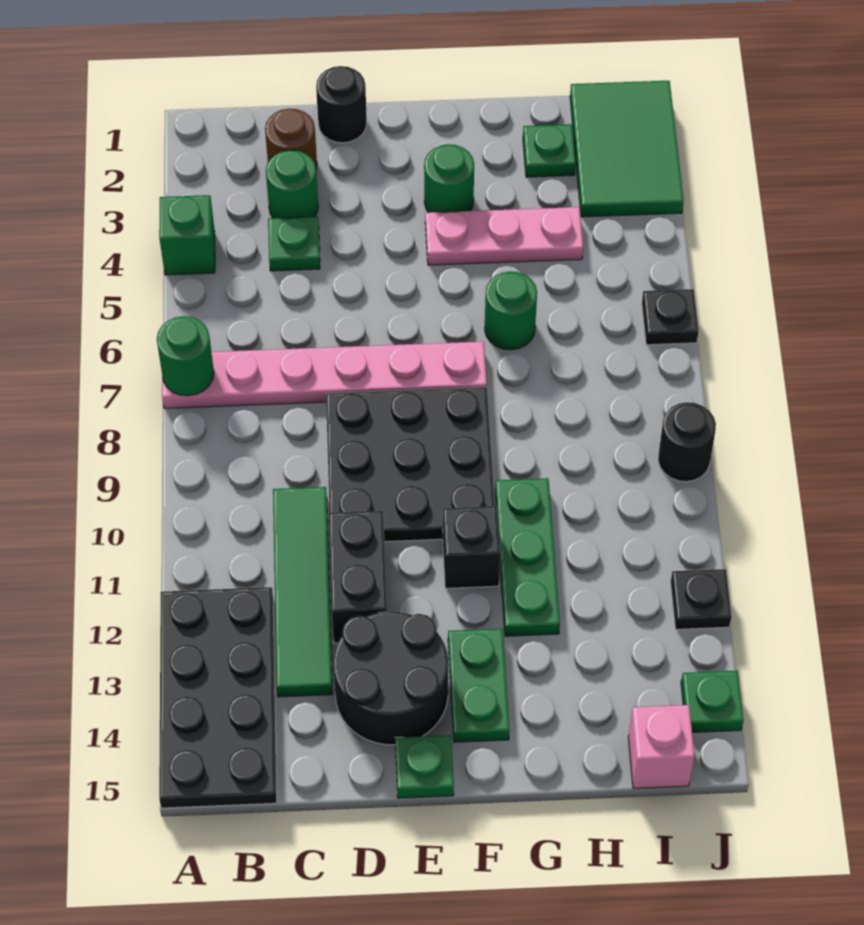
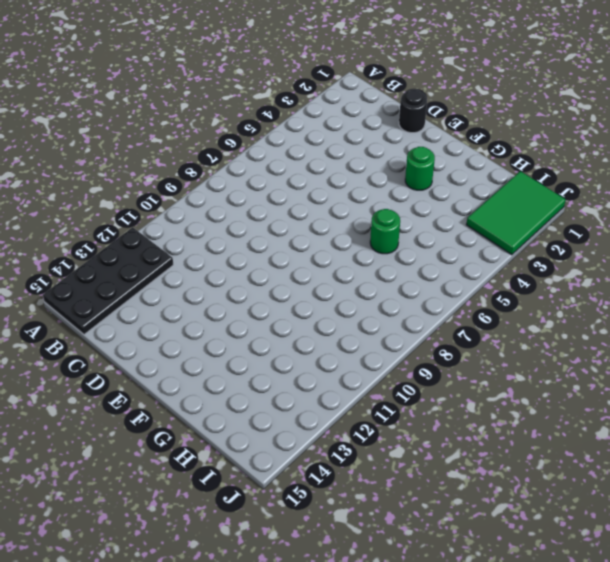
none -> green brick A4 level 1
none -> pink plate A7:F7 level 1
none -> brown round brick C2 level 1

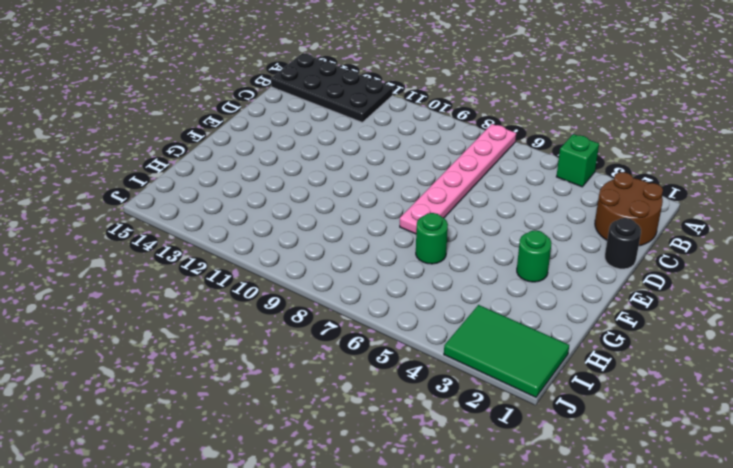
brown round brick B1:C2 level 1 -> brown round brick C2 level 1
none -> green round brick C3 level 1
none -> green plate C4 level 1
none -> green tile C10:C13 level 1

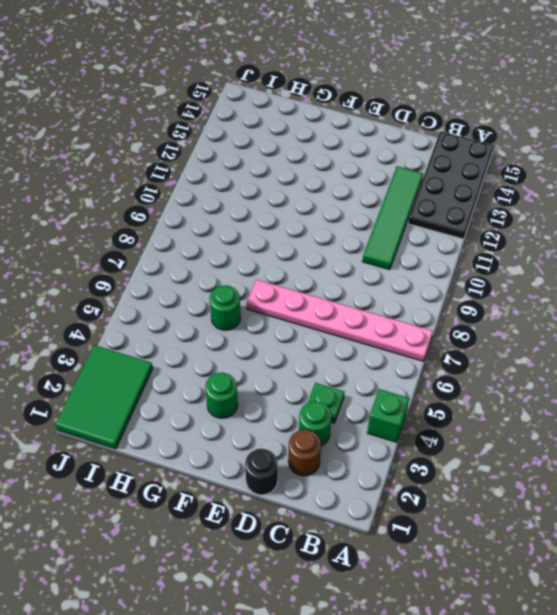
none -> black plate D8:F10 level 1
none -> black brick D11:D12 level 1
none -> black round brick D13:E14 level 1

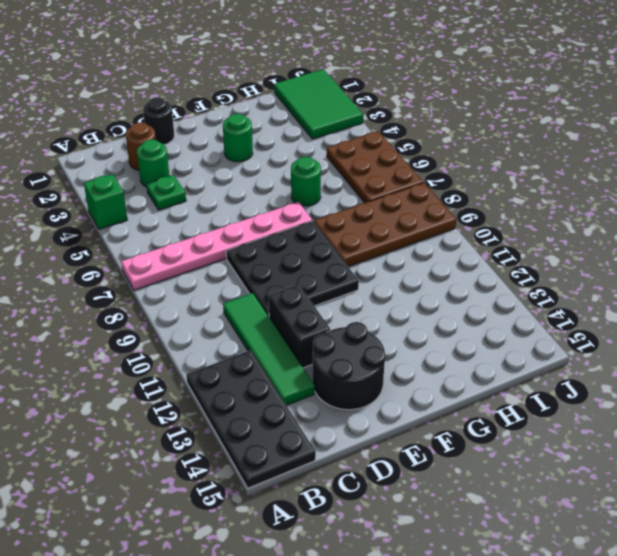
brown plate G8:J9 level 1 -> black round brick J9 level 1
brown plate I5:J7 level 1 -> black plate J6 level 1
none -> green plate E15 level 1
none -> pink plate F4:H4 level 1
none -> black brick F11 level 1

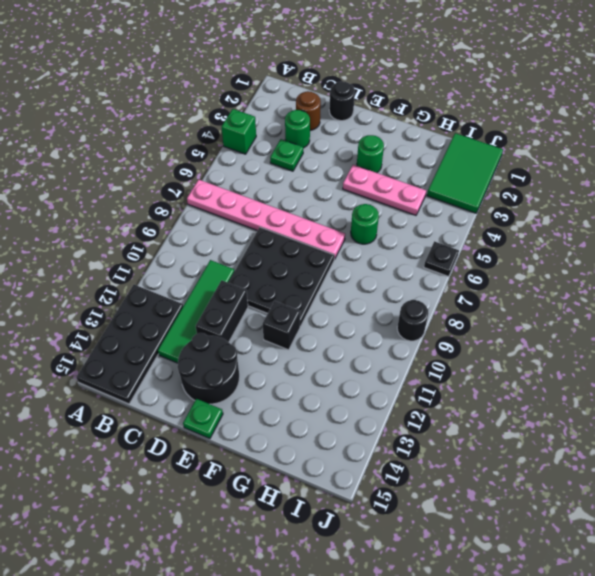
none -> green plate F13:F14 level 1
none -> green plate G10:G12 level 1
none -> green plate H2 level 1

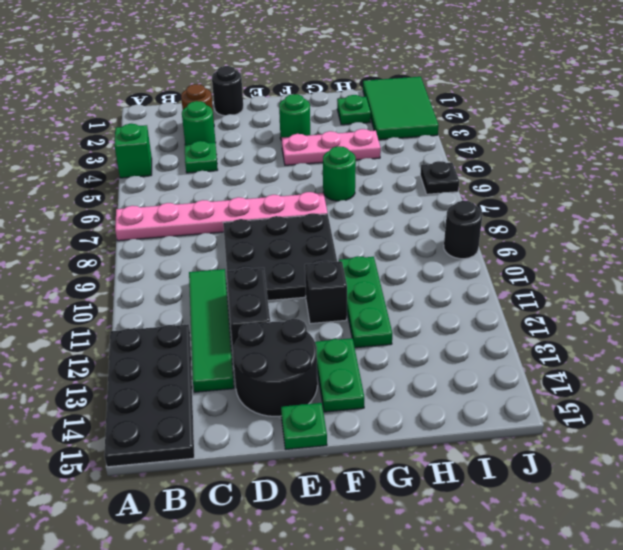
none -> pink brick I15 level 1
none -> black plate J12 level 1
none -> green plate J14 level 1

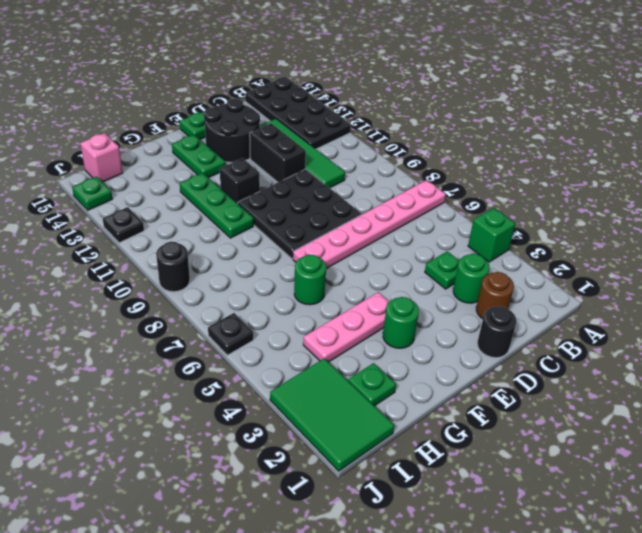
none -> green round brick A7 level 2

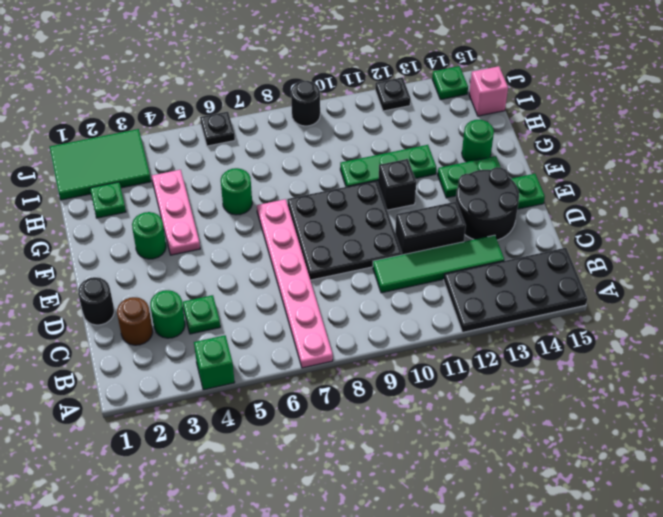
green round brick G14 level 1 -> green round brick A7 level 2

